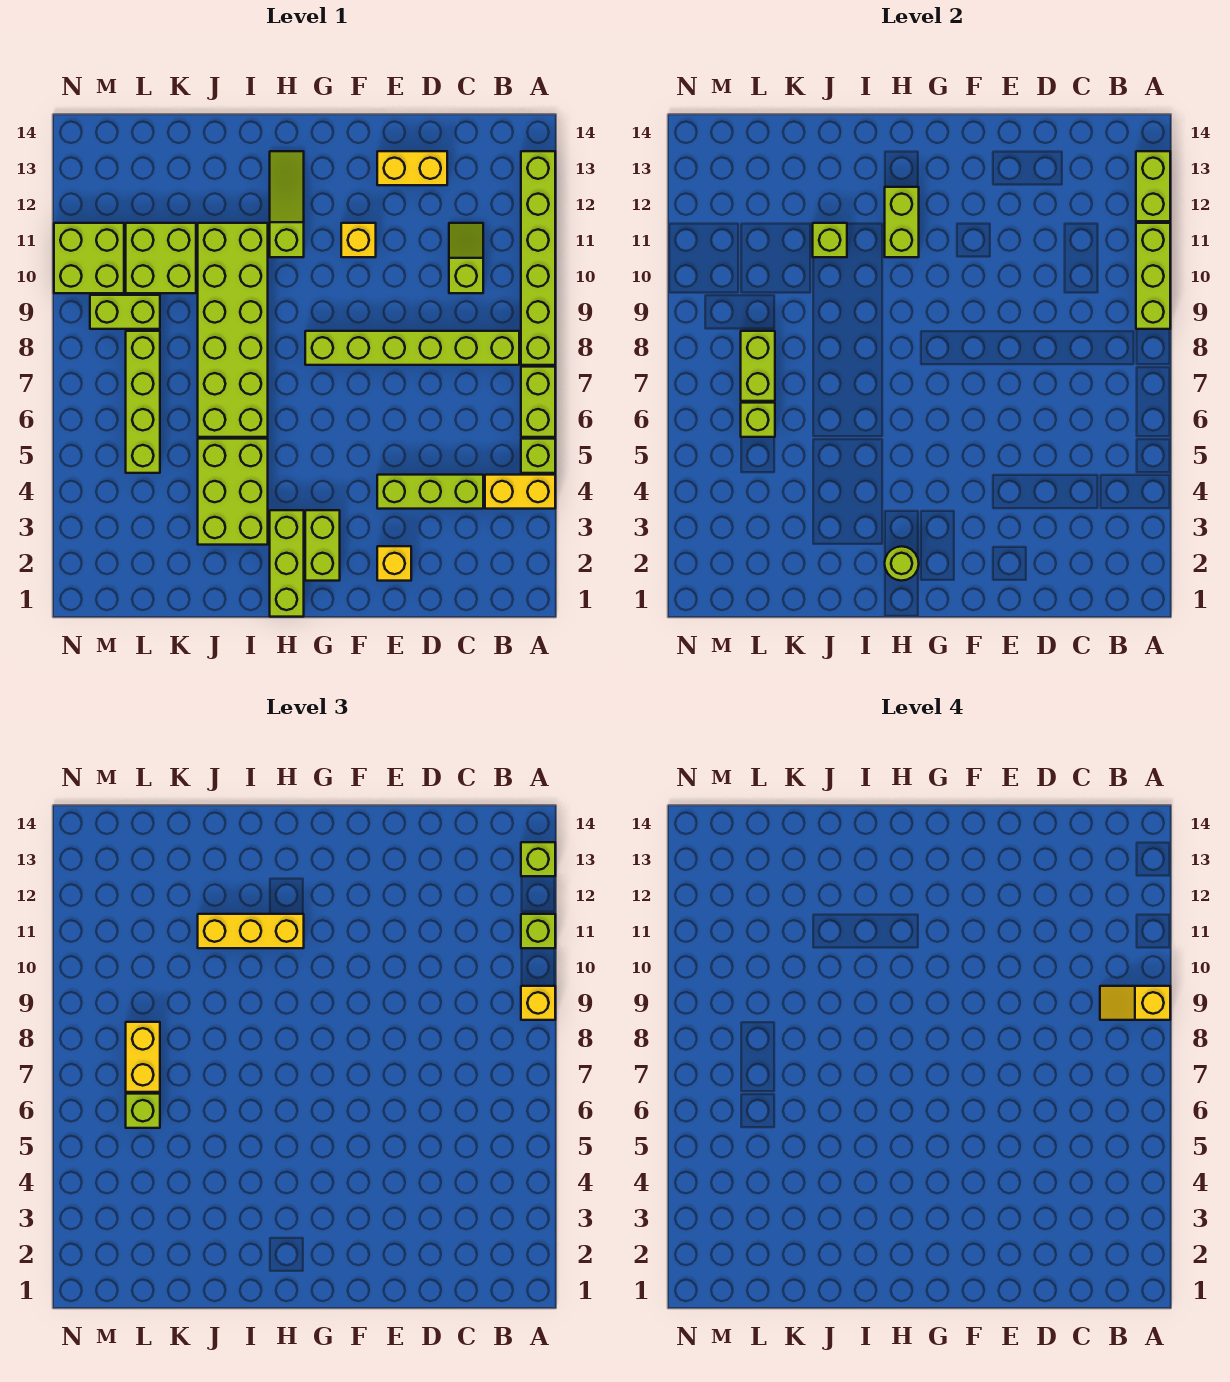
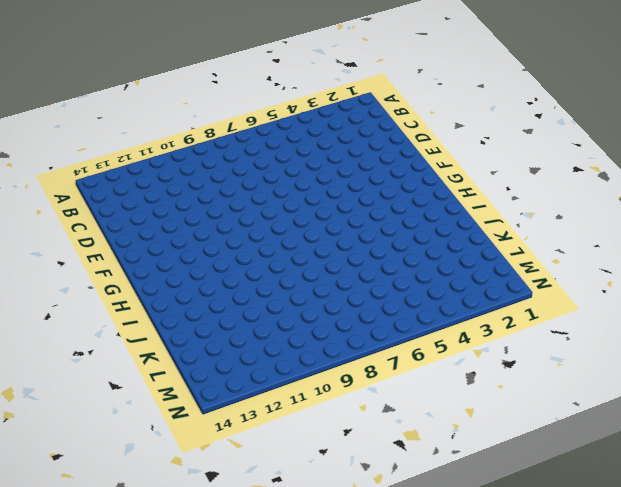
none -> yellow brick A4:B4 level 1
none -> lime brick A5 level 1
none -> lime brick A6:A7 level 1
none -> lime brick A8:A13 level 1

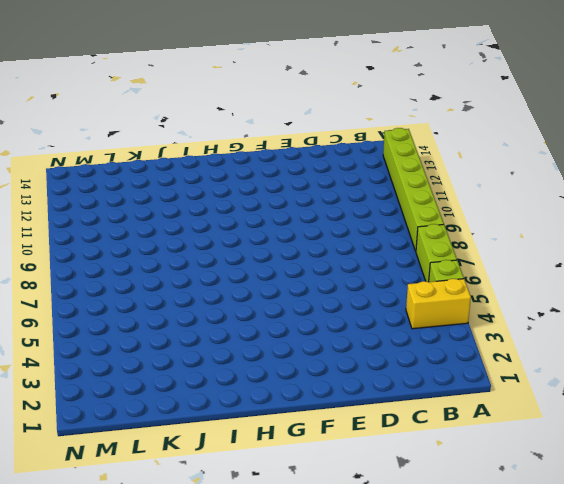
none -> lime brick B8:G8 level 1
none -> lime brick C4:E4 level 1
none -> lime slope C10:C11 level 1 top 10
none -> yellow brick D13:E13 level 1

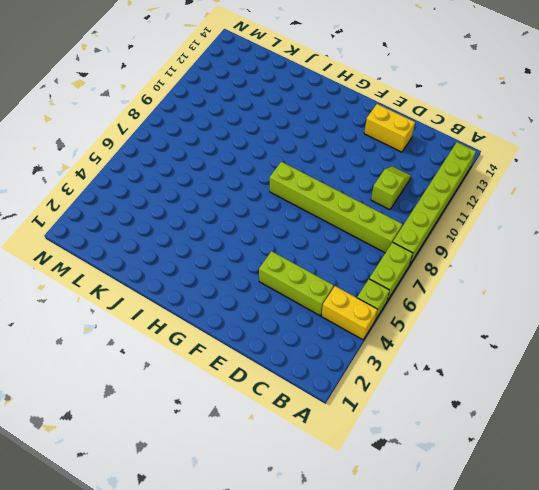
none -> yellow brick E2 level 1
none -> yellow brick F11 level 1
none -> lime brick G2:G3 level 1
none -> lime brick H1:H3 level 1

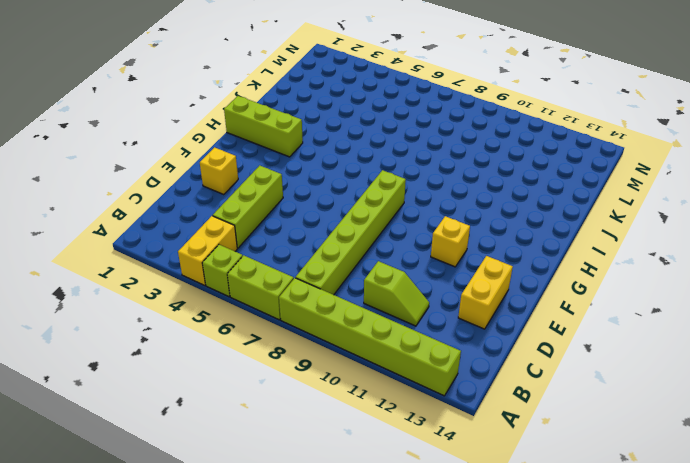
none -> lime brick G2:G3 level 1
none -> lime slope H11:H13 level 1 top 11
none -> lime brick I3:J5 level 1
none -> lime brick I6:J11 level 1

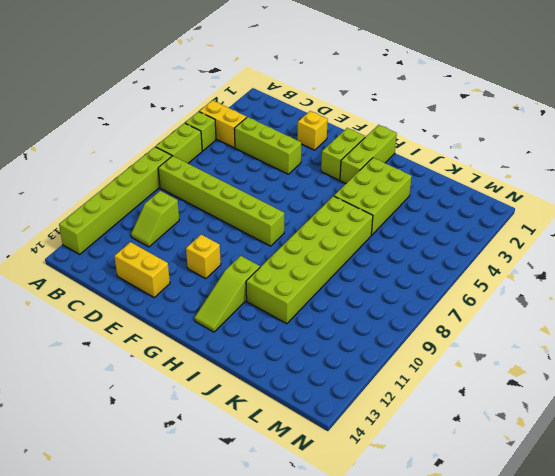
none -> lime brick K10:L11 level 1
none -> lime brick L5:L8 level 1
none -> lime brick L9:M9 level 1
none -> lime brick M10:N11 level 1

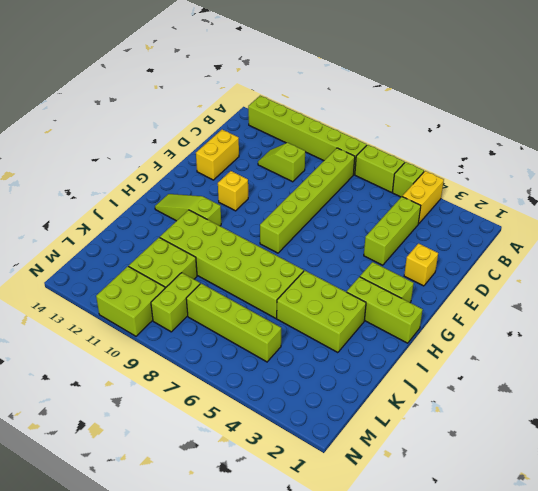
none -> lime brick A9:A11 level 2
none -> lime brick A12:A13 level 2
none -> lime round brick H2 level 2
none -> lime brick H11:H12 level 2

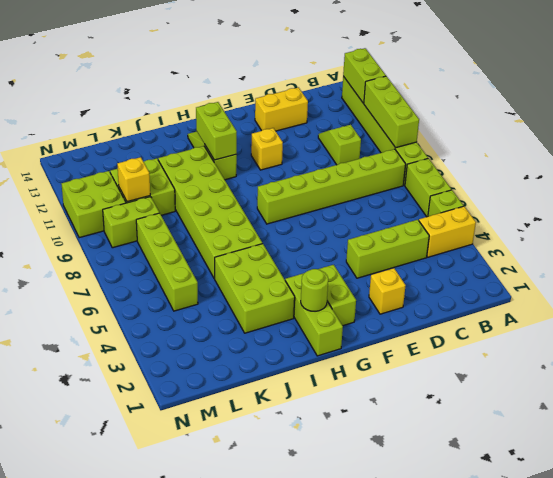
yellow brick L10 level 2 -> yellow brick A9 level 3
none -> lime brick J11 level 2
none -> lime brick L6 level 2
none -> lime brick L7:L8 level 2
none -> lime brick A11 level 3

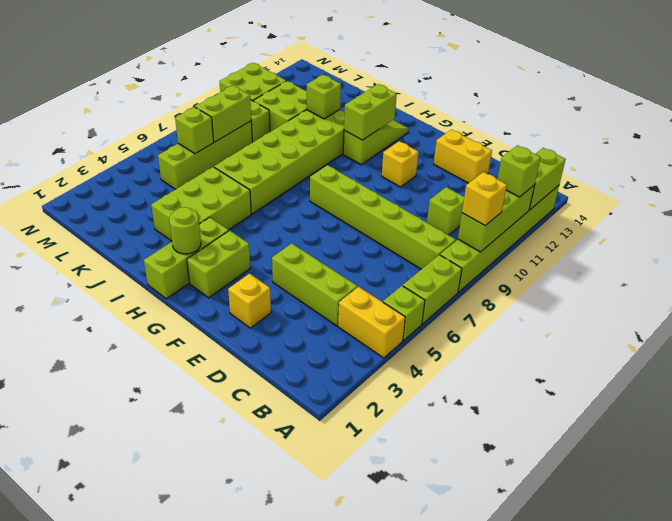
none -> lime brick A13 level 3
none -> yellow brick H11:J11 level 3
none -> lime brick L6 level 3
none -> yellow brick L7:L8 level 3

